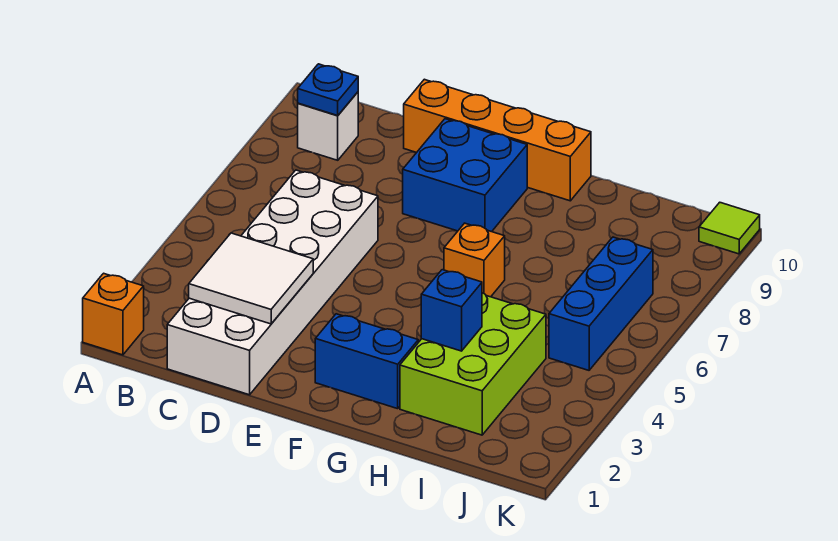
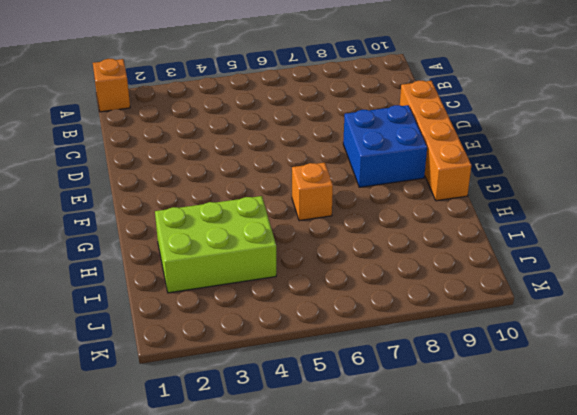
none -> white brick B9 level 1
none -> white brick C1:D6 level 1
none -> blue brick F2:G2 level 1

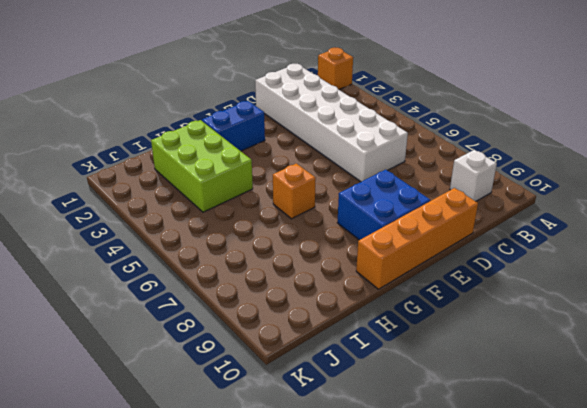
none -> blue brick J5:J7 level 1
none -> lime tile K10 level 1
none -> blue plate B9 level 2

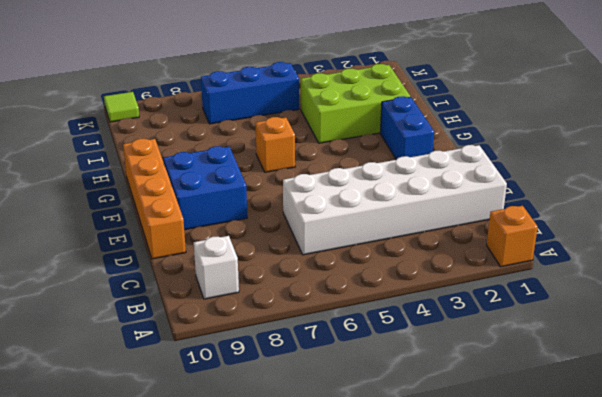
none -> blue plate B9 level 2
none -> white tile C2:D3 level 2
none -> blue brick H3 level 2

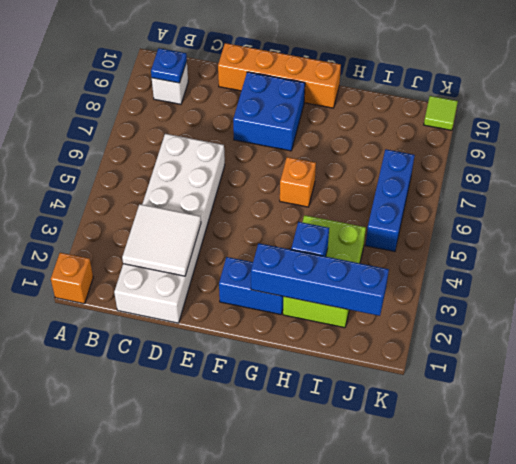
blue brick G2:J2 level 2 -> none

